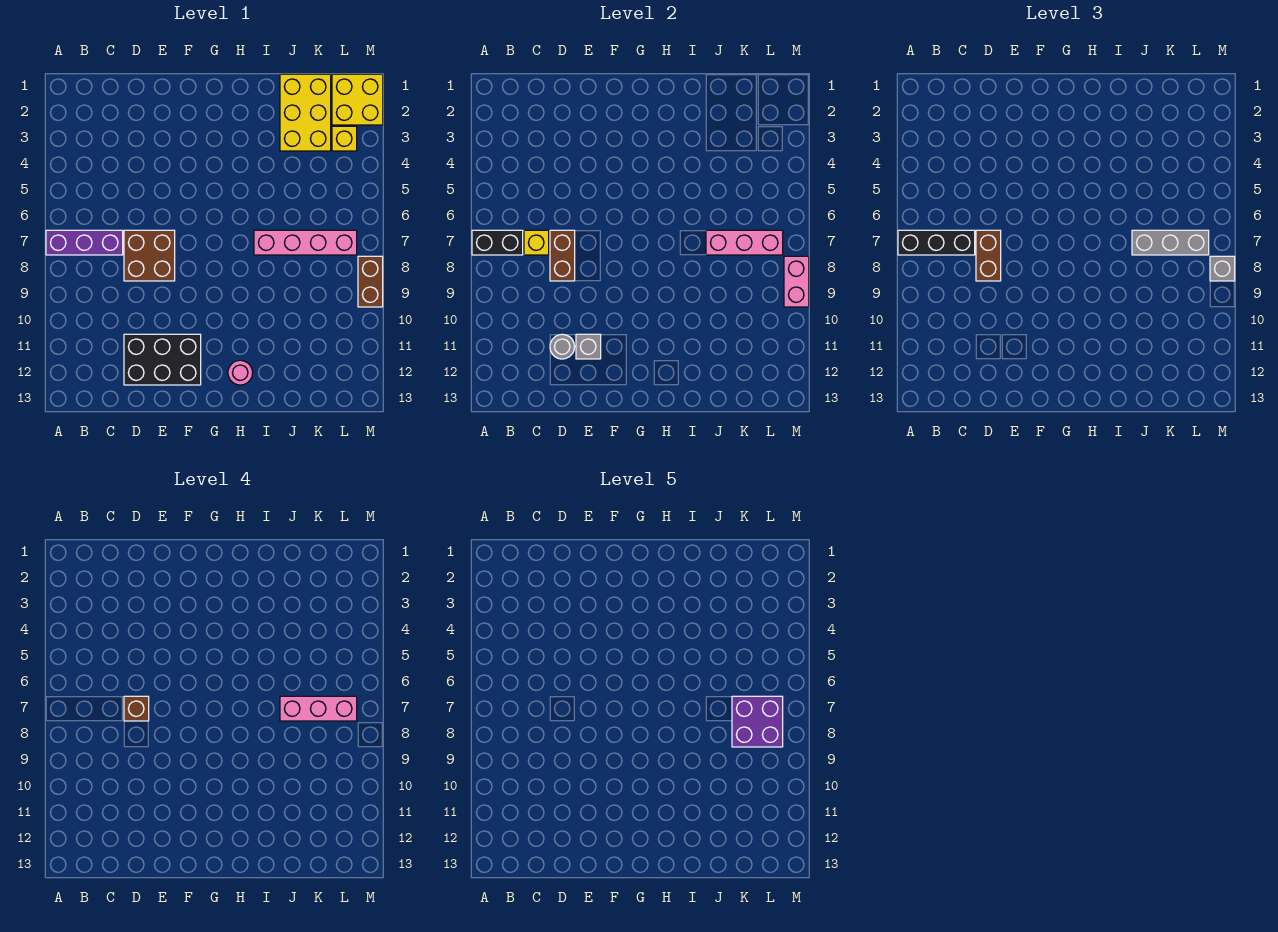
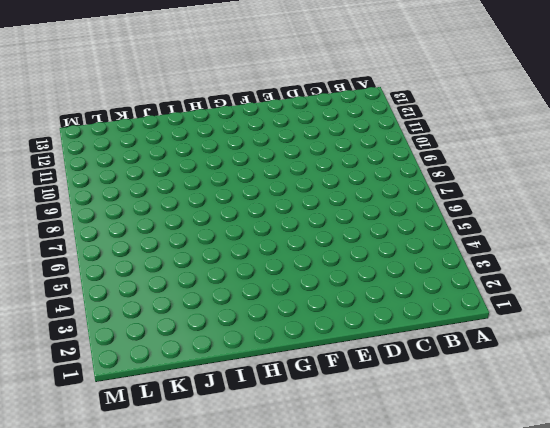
none -> purple brick A7:C7 level 1
none -> brown brick D7:E8 level 1
none -> black brick D11:F12 level 1

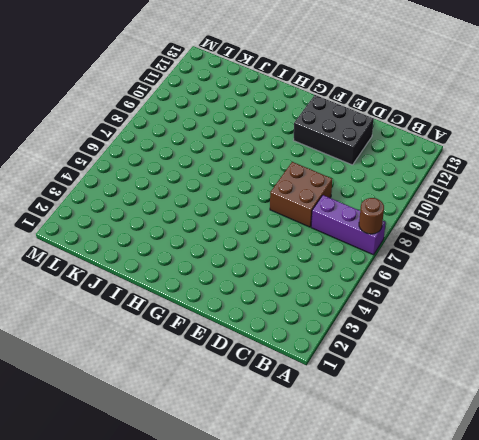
brown round brick A7 level 2 -> black brick A7:B7 level 2
none -> pink round brick H12 level 1
none -> pink brick I7:L7 level 1
none -> yellow brick J1:K3 level 1

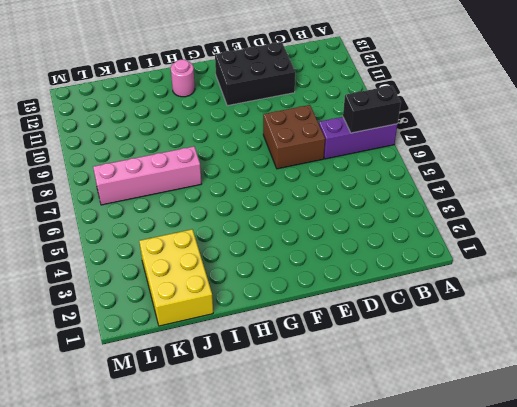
none -> yellow brick L1:M2 level 1
none -> yellow brick L3 level 1
none -> brown brick M8:M9 level 1

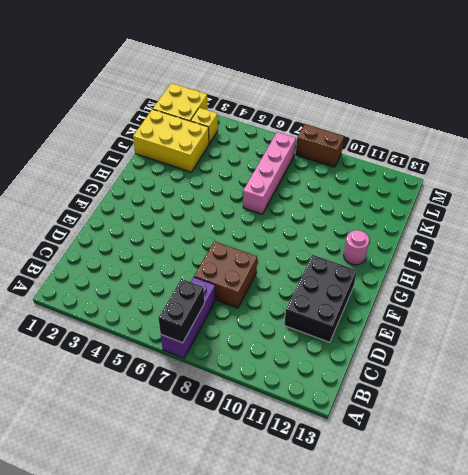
none -> yellow brick C7 level 2
none -> brown brick D7:D8 level 2
none -> grey round brick D11 level 2

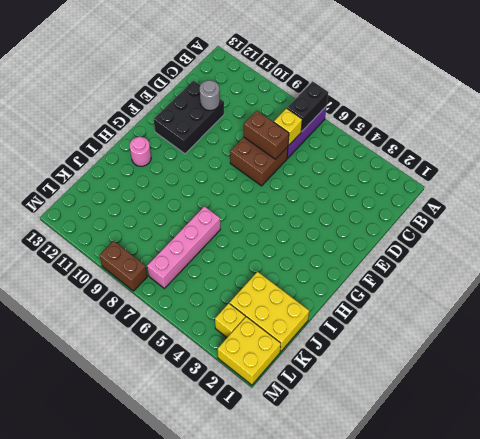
none -> grey brick E11 level 2
none -> pink brick J7:L7 level 2
none -> pink brick M8:M9 level 2

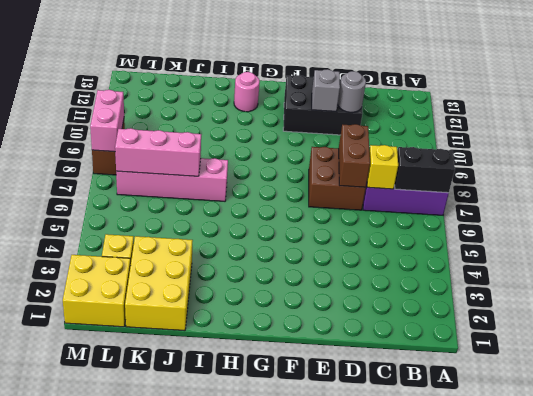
none -> black brick A7:C7 level 3
none -> brown brick D7:D8 level 3
none -> grey brick J7:L7 level 3

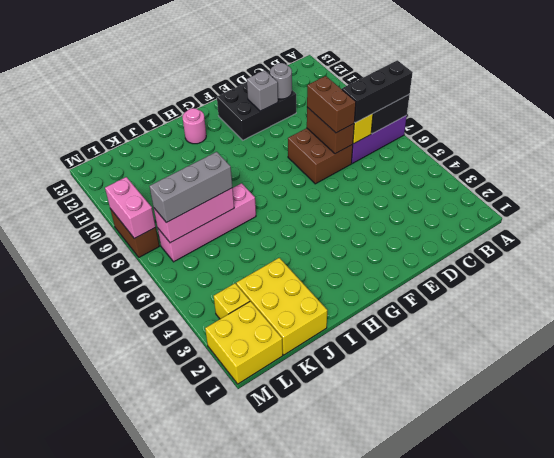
none -> grey brick M8 level 3
none -> brown brick D7 level 4
none -> pink brick J7:L7 level 4

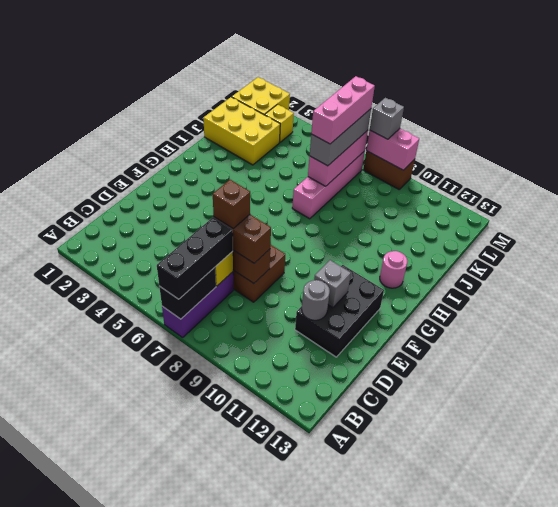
none -> purple brick K7:L8 level 5

